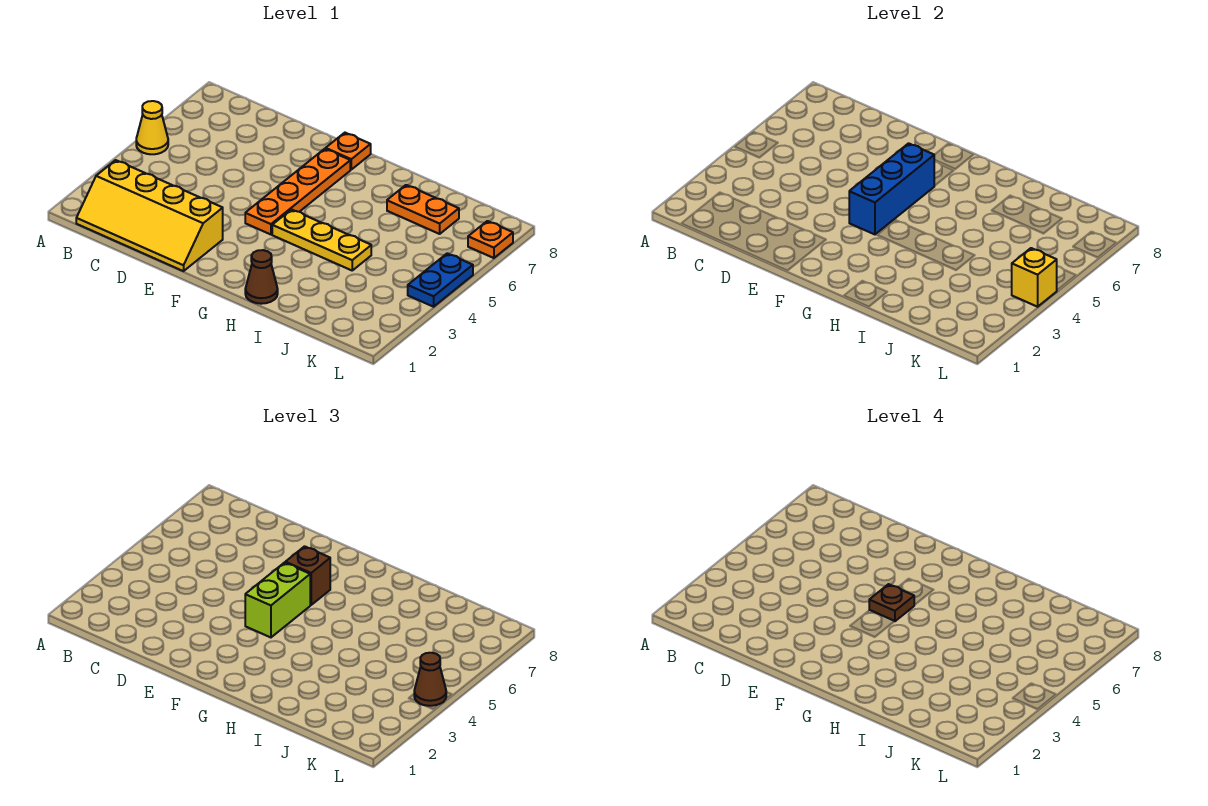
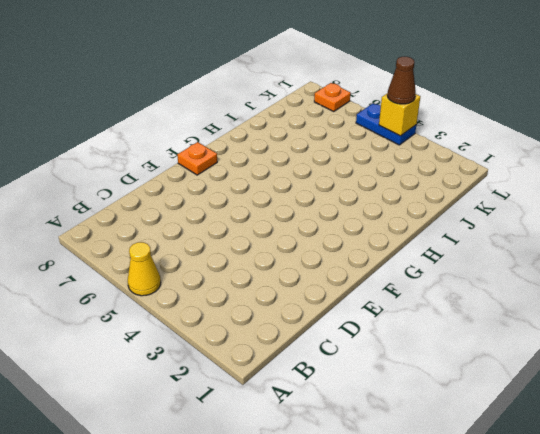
none -> yellow slope B1:E2 level 1 top 2
none -> orange plate F4:F7 level 1
none -> yellow plate G4:I4 level 1

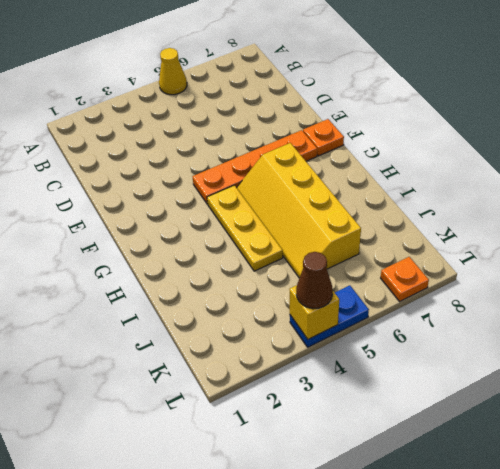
yellow slope G5:J6 level 1 top 6 -> yellow slope B1:E2 level 1 top 2
none -> brown cone H1 level 1
none -> orange plate I7:J7 level 1
none -> blue brick F4:F6 level 2

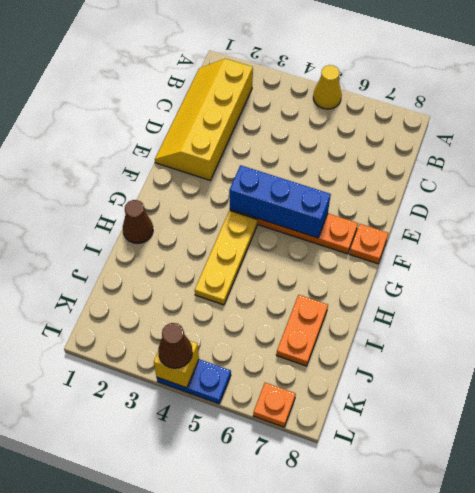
none -> lime brick F4:F5 level 3
none -> brown brick F6 level 3
none -> brown plate F5 level 4

